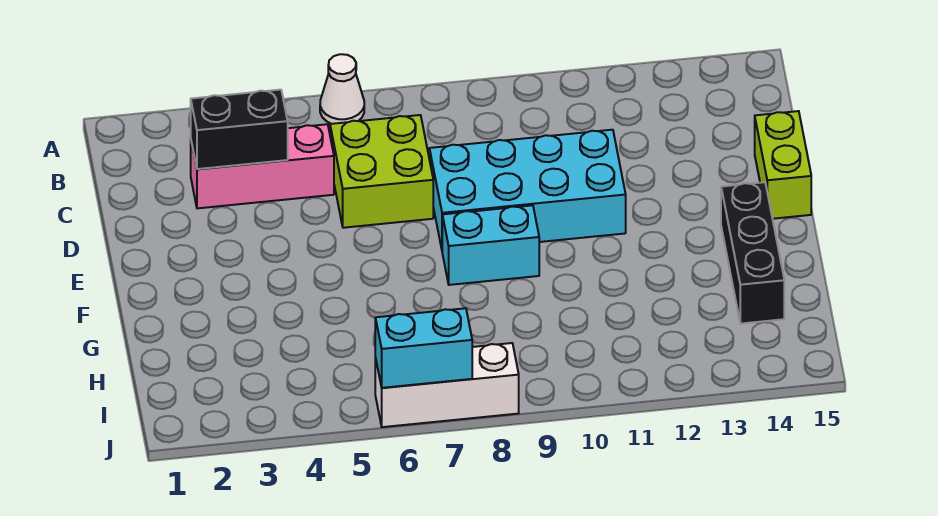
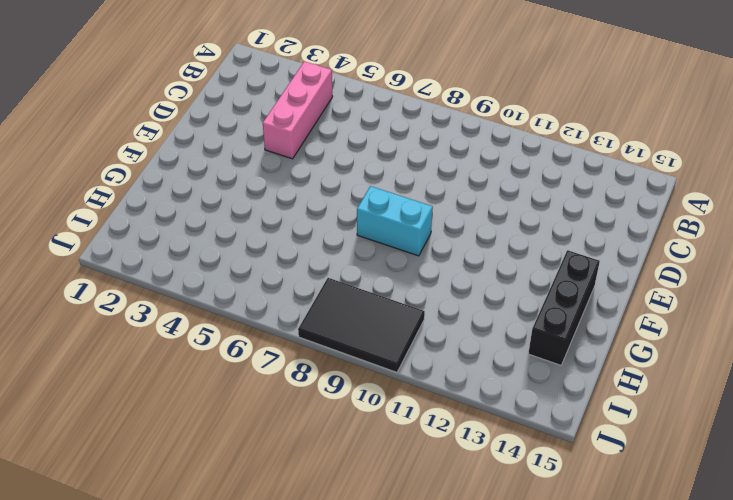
pink brick B4:D4 level 1 -> pink brick C3:C5 level 1
black tile I8:J10 level 1 -> white brick J6:J8 level 1
none -> white cone A6 level 1
none -> lime brick C6:D7 level 1

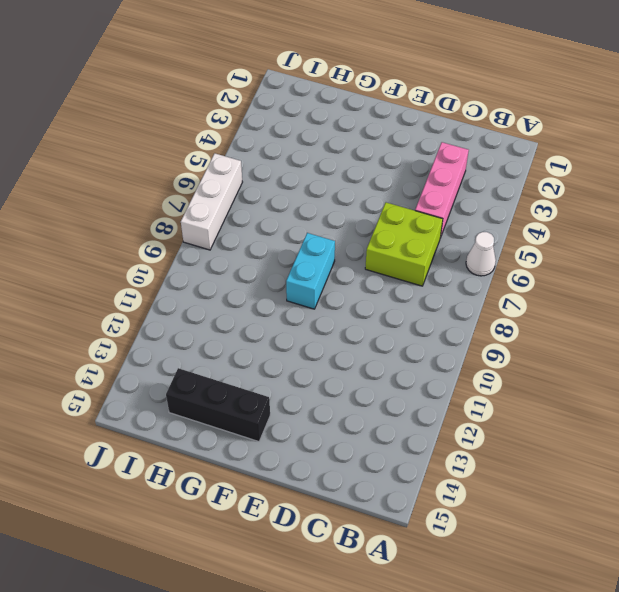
none -> cyan brick D8:E11 level 1
none -> lime brick D15:E15 level 1

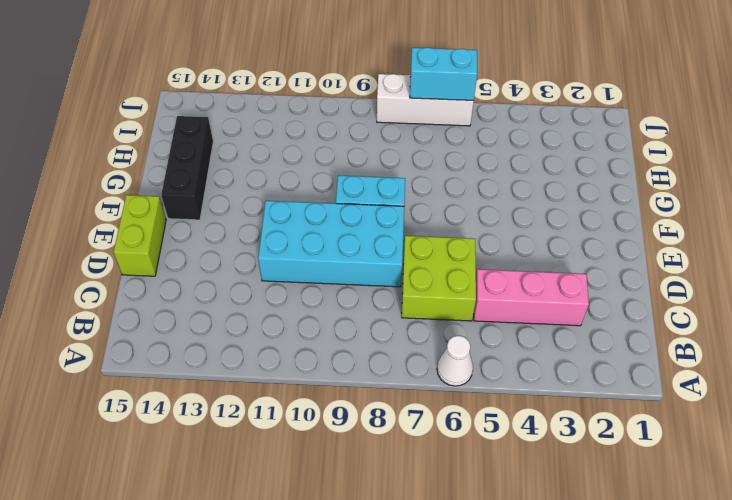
none -> black brick C3:C4 level 2

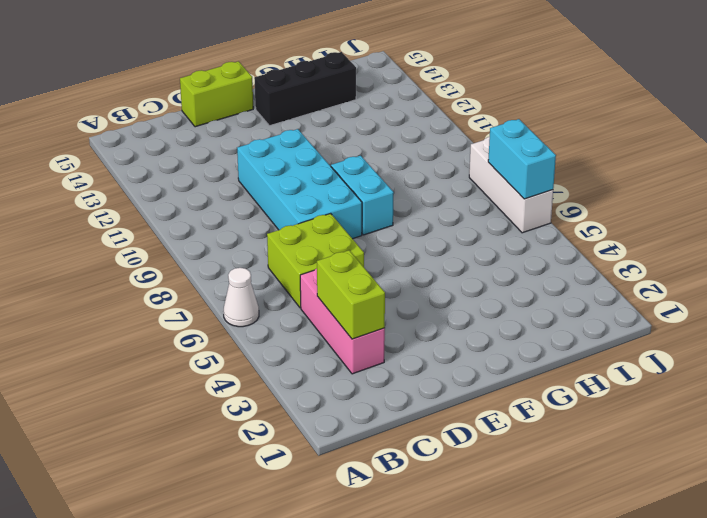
lime brick C3:C4 level 2 -> black brick C3:C4 level 2

